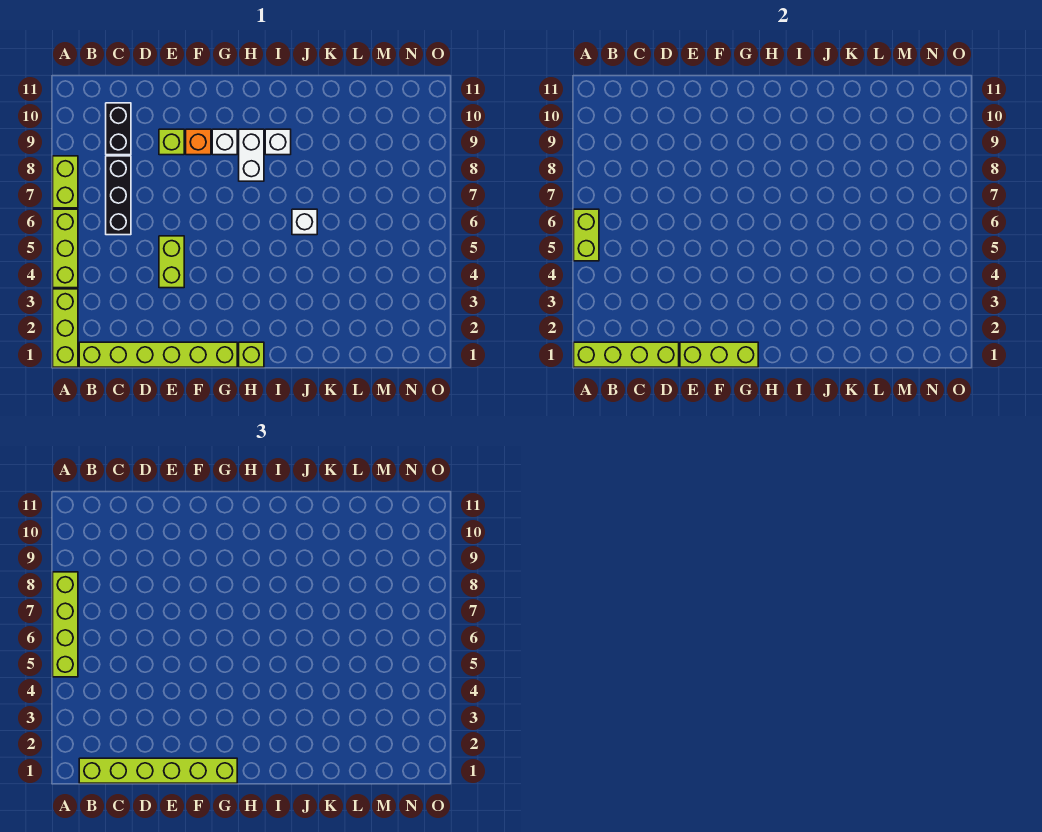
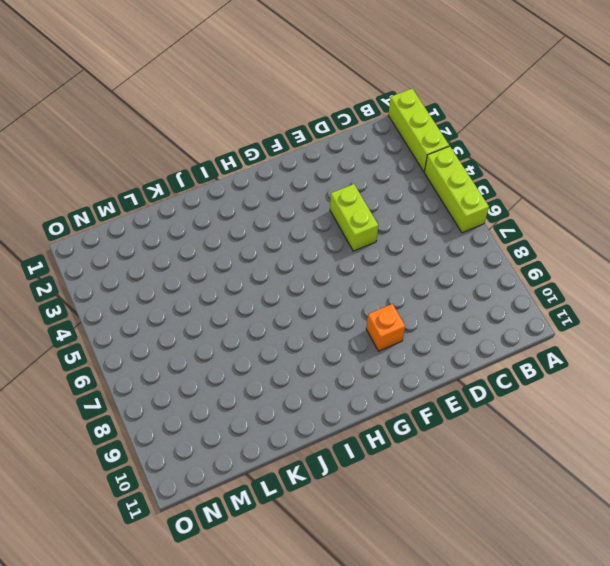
none -> lime brick A7:A8 level 1
none -> lime brick B1:G1 level 1
none -> black brick C6:C8 level 1

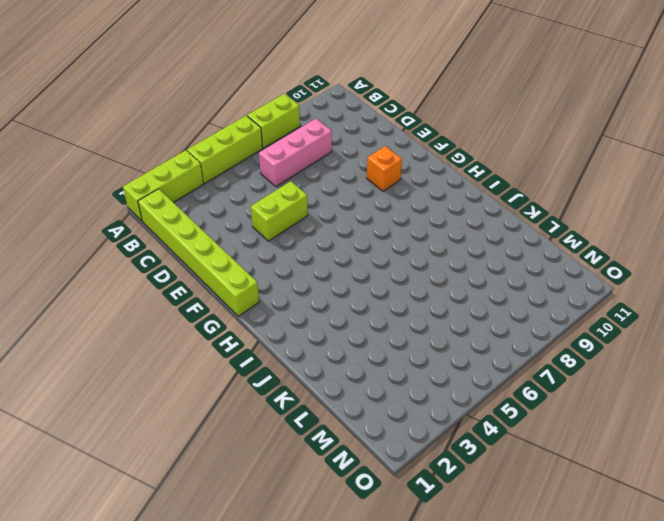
pink brick C6:C8 level 1 -> black brick C6:C8 level 1
none -> black brick C9:C10 level 1
none -> lime brick E9 level 1
none -> white brick G9 level 1

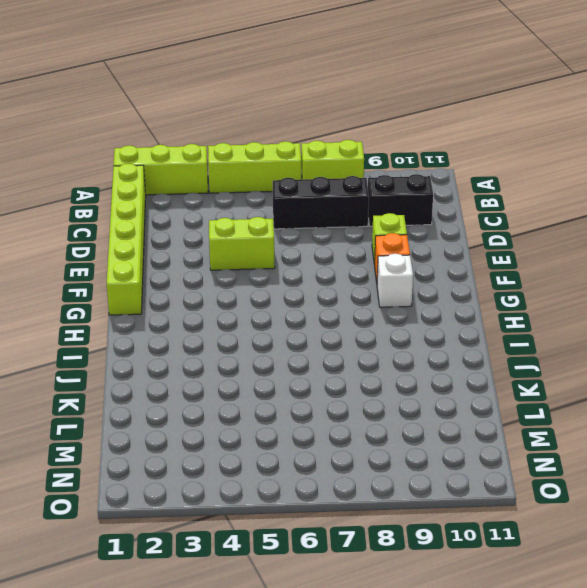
none -> lime brick H1 level 1
none -> white brick H8:H9 level 1
none -> white brick I9 level 1

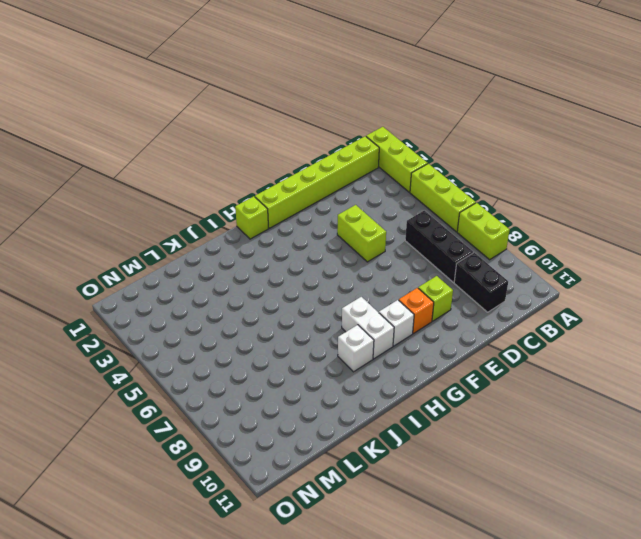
none -> white brick J6 level 1
none -> lime brick A1:D1 level 2
none -> lime brick A5:A6 level 2

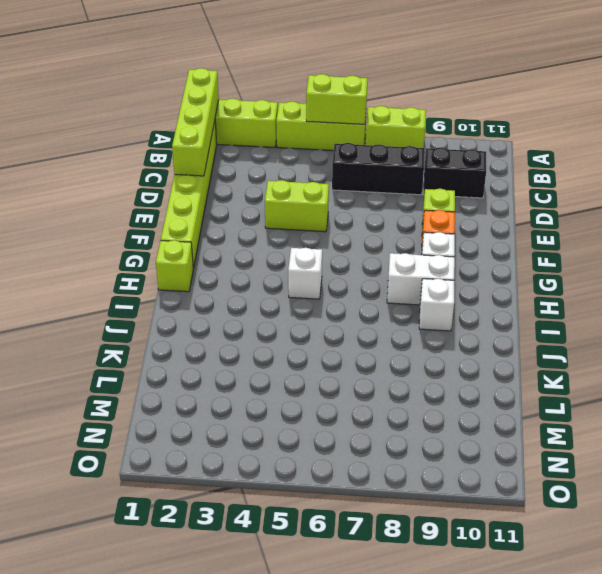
white brick H5 level 1 -> white brick J6 level 1
none -> lime brick E1:G1 level 2
none -> lime brick A5:A8 level 3
none -> lime brick B1:G1 level 3

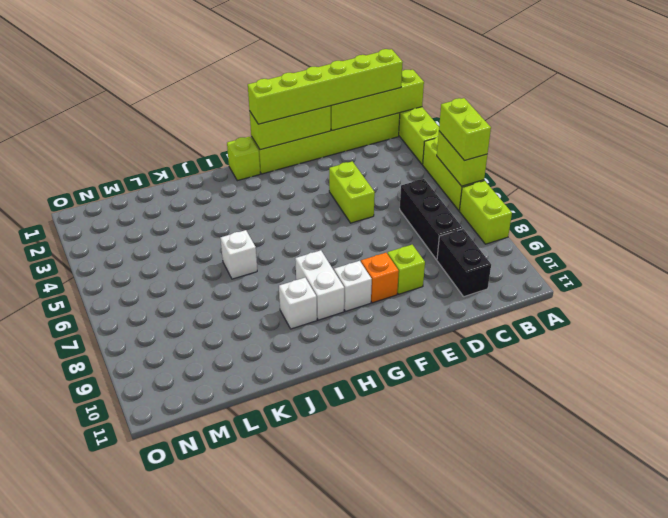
lime brick A5:A6 level 3 -> lime brick A5:A8 level 3

